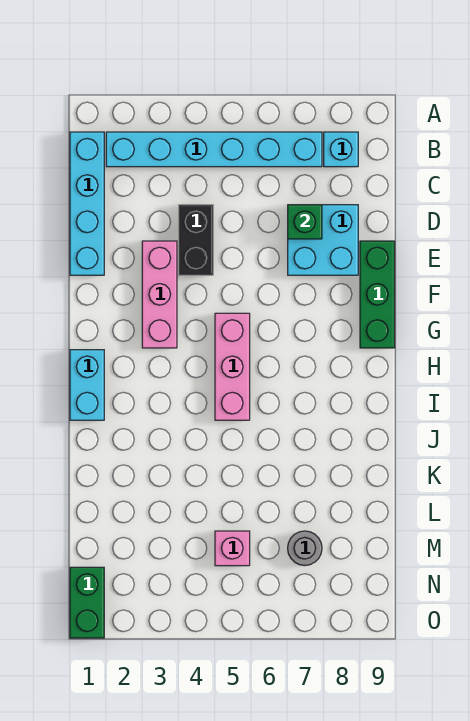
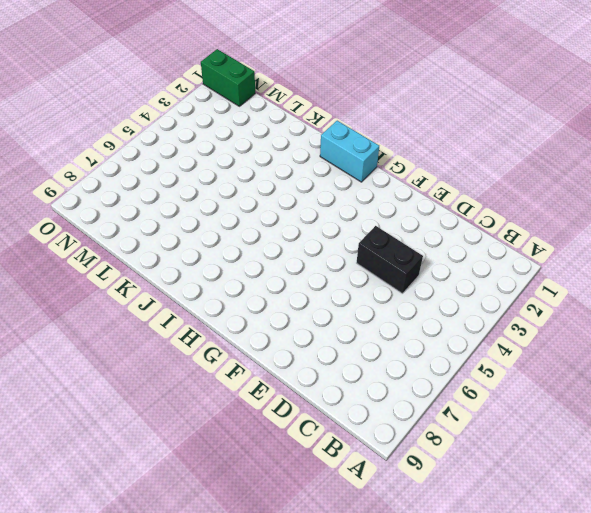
none -> cyan brick B1:E1 level 1
none -> cyan brick B2:B7 level 1
none -> cyan brick B8 level 1

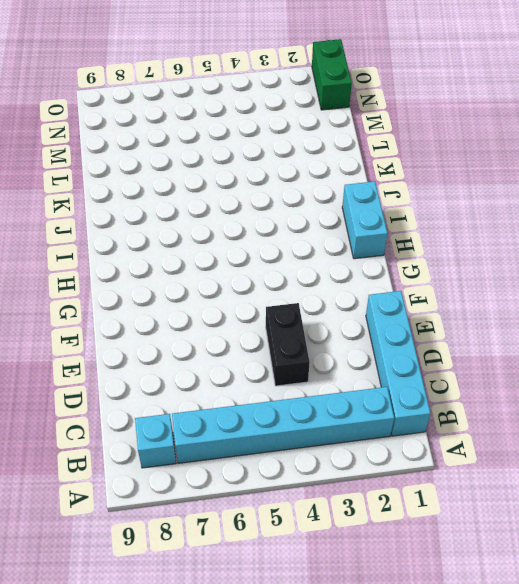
none -> cyan brick D7:E8 level 1
none -> pink brick E3:G3 level 1
none -> green brick E9:G9 level 1

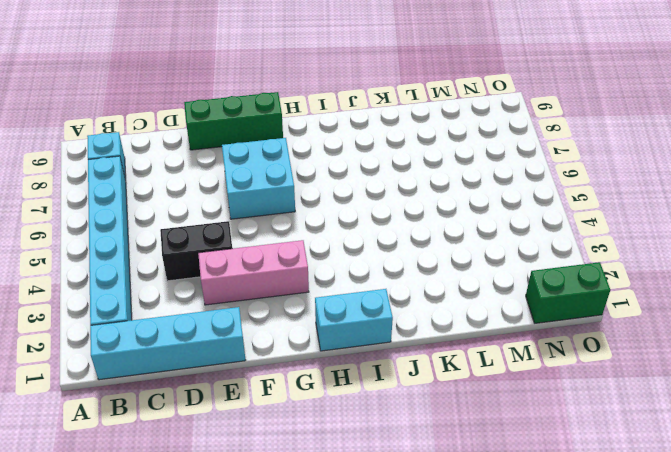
cyan brick F6:G7 level 1 -> cyan brick D7:E8 level 1
none -> pink brick G5:I5 level 1
none -> pink brick M5 level 1
none -> grey round brick M7 level 1

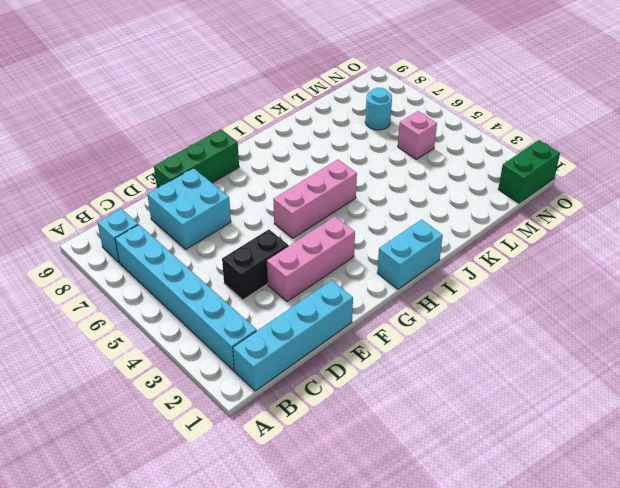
cyan round brick M7 level 1 -> grey round brick M7 level 1
none -> green brick D7 level 2

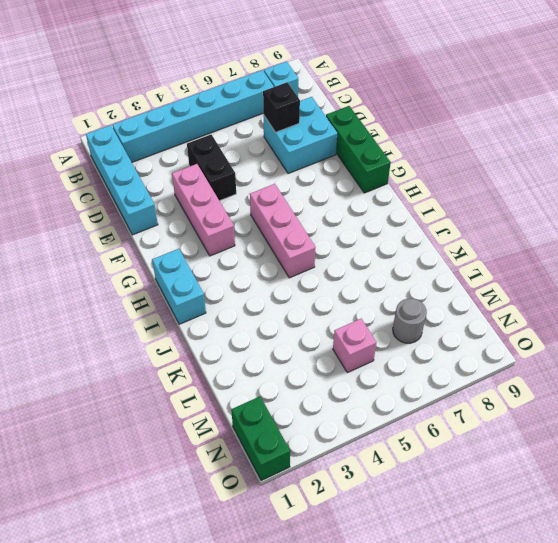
black brick D7 level 2 -> green brick D7 level 2

